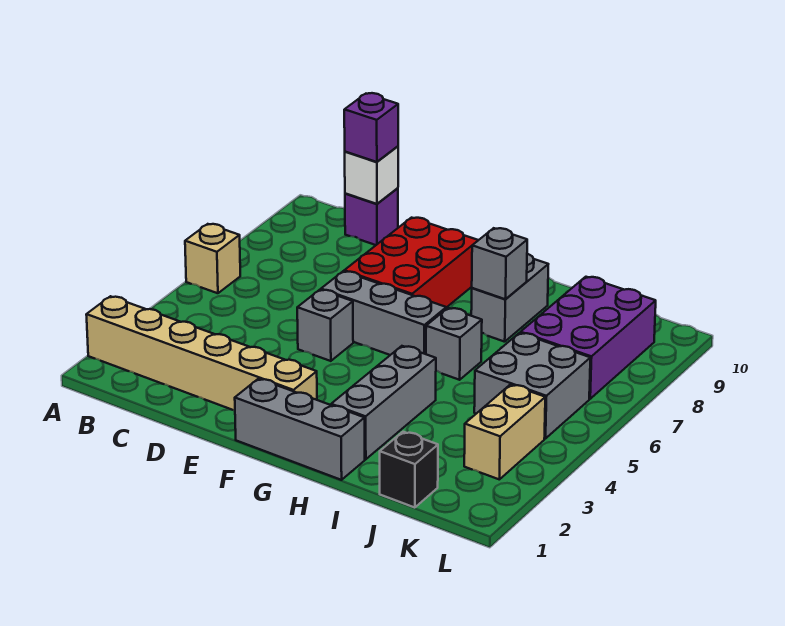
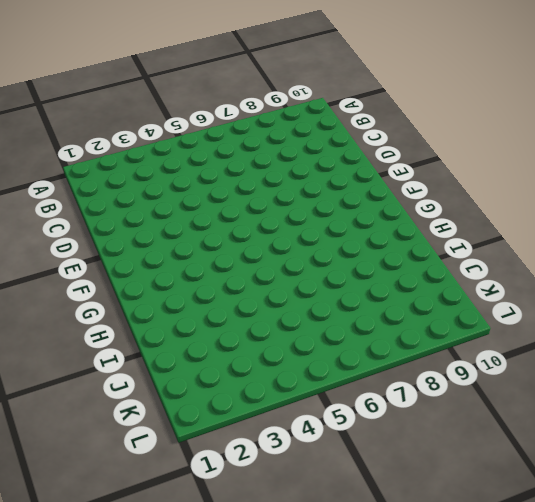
none -> tan brick A2:F2 level 1
none -> tan brick A6 level 1
none -> purple brick C10 level 1

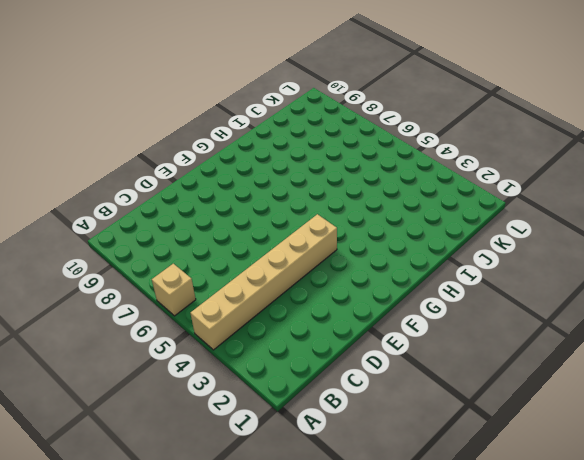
tan brick A4:F4 level 1 -> tan brick A2:F2 level 1
none -> purple brick C10 level 1
none -> grey brick E5 level 1
none -> grey brick E6:G6 level 1

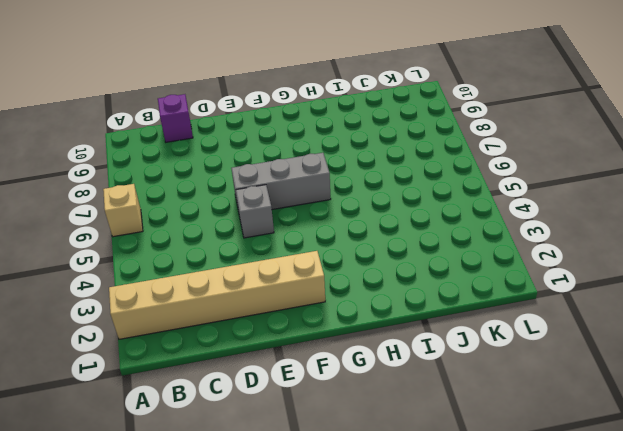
none -> red brick E7:F9 level 1
none -> grey brick F1:H1 level 1
none -> grey brick H2:H4 level 1

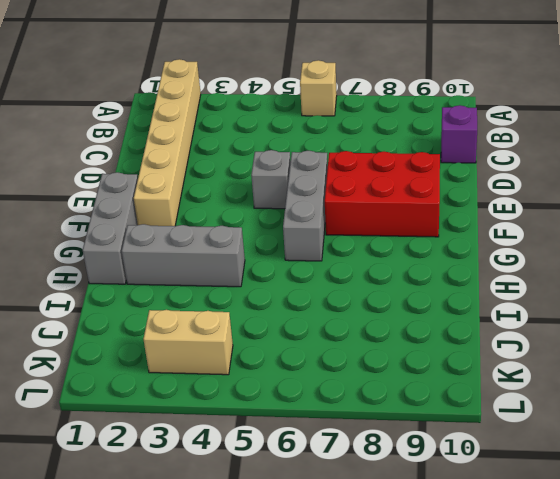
none -> grey brick H6 level 1
none -> grey brick H8:H9 level 1
none -> black brick J1 level 1

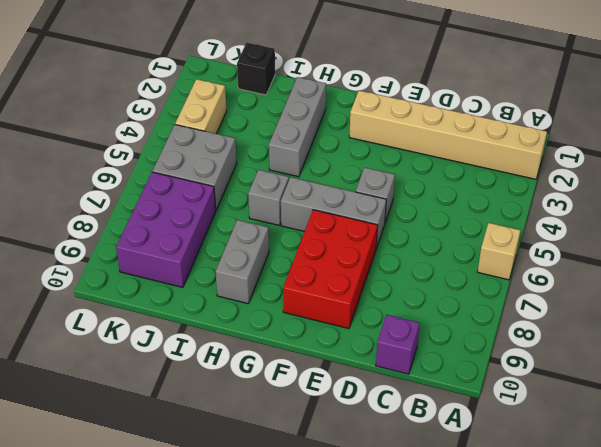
none -> grey brick F1:H1 level 1
none -> white brick C10 level 2
none -> grey brick H8 level 2

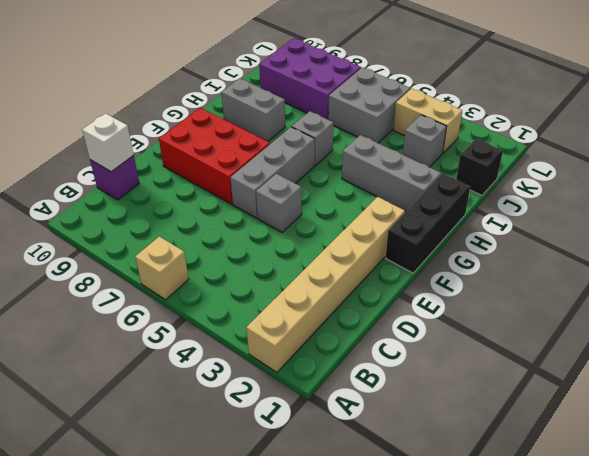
black brick F1:H1 level 1 -> grey brick F1:H1 level 1
grey brick J3 level 1 -> grey brick H8 level 2
none -> purple brick C10 level 3

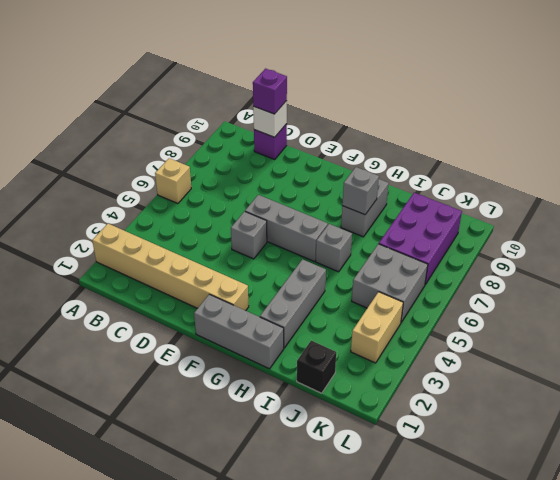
none -> red brick E7:F9 level 1

